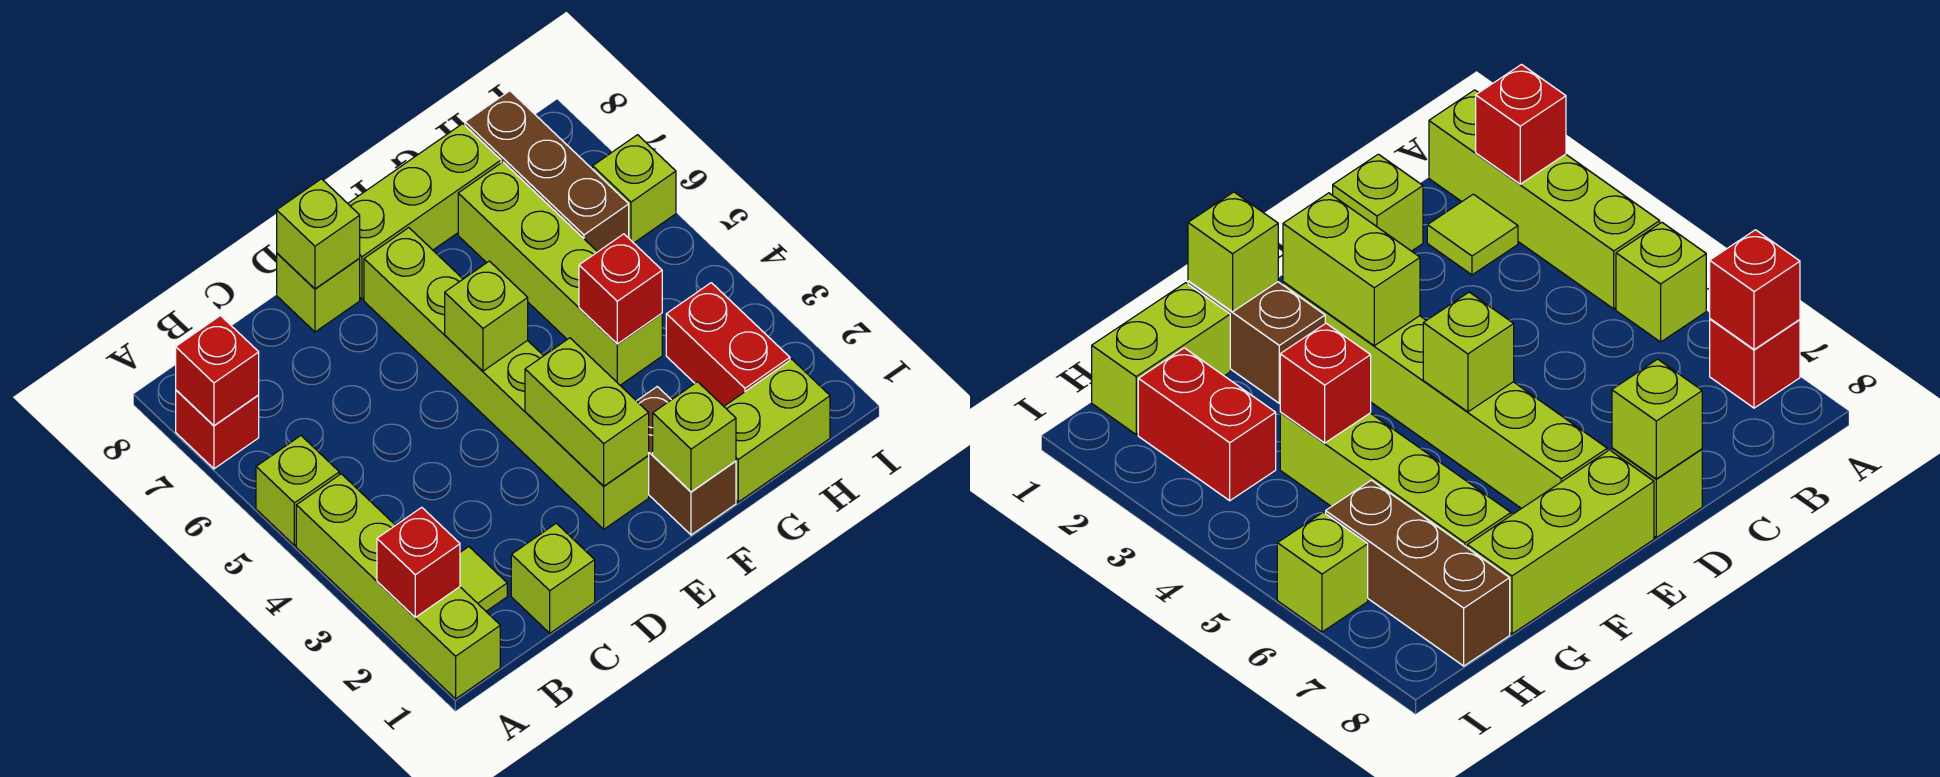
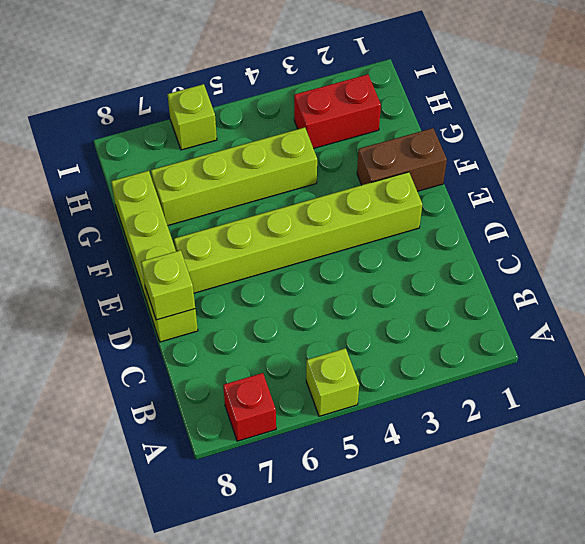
none -> lime brick A1:A4 level 1
none -> lime tile B2 level 1
none -> lime brick C1 level 1

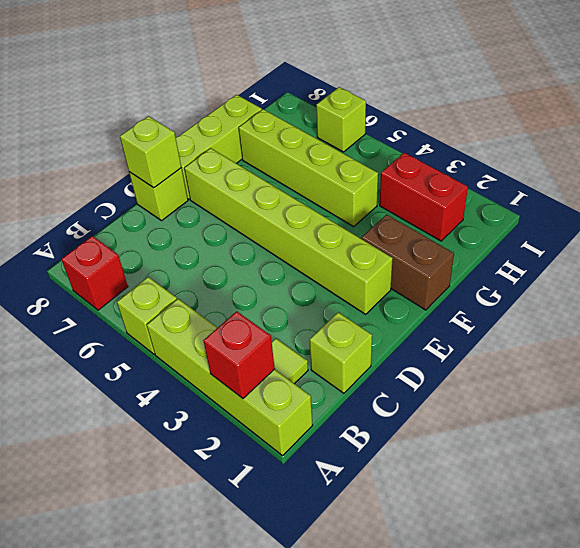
none -> lime brick G1:H1 level 1
none -> brown brick H6:H8 level 1
none -> red brick A7 level 2

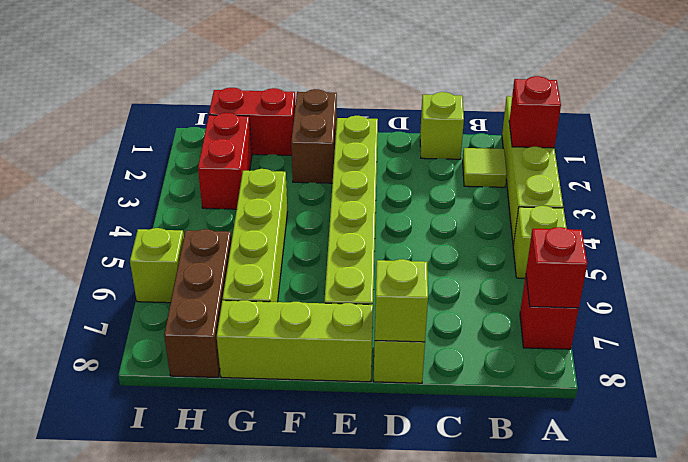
red brick G1:H1 level 1 -> lime brick G1:H1 level 1
none -> lime brick E2:E3 level 2
none -> lime brick E5 level 2
none -> lime brick F1 level 2

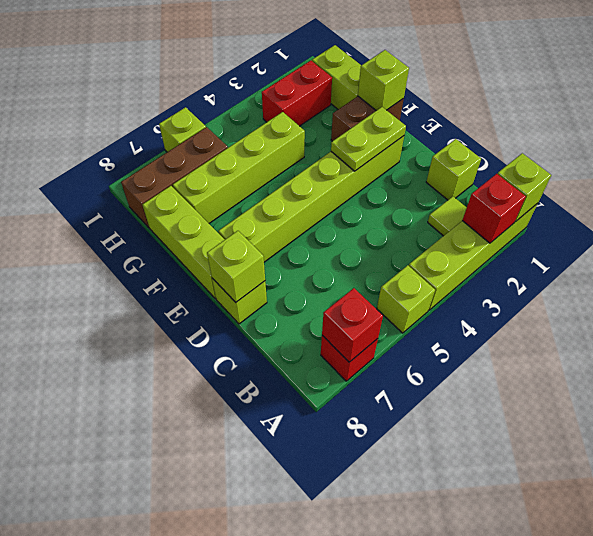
lime brick A1 level 2 -> lime brick E5 level 2
lime plate E2:E3 level 2 -> lime brick E2:E3 level 2
none -> red brick G4 level 2

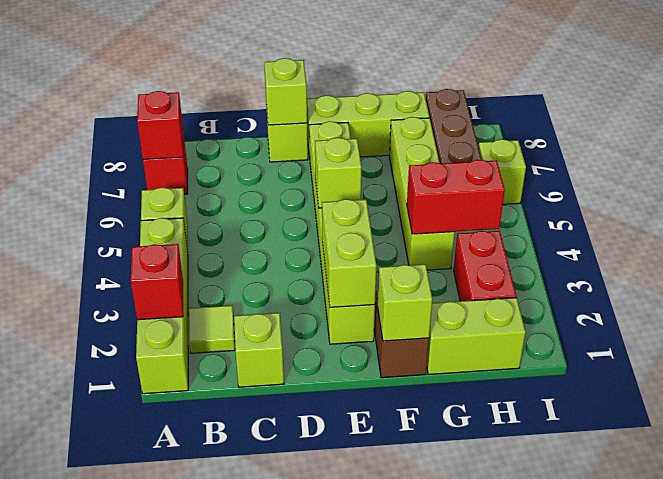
red brick G4:H4 level 2 -> red brick G4 level 2

